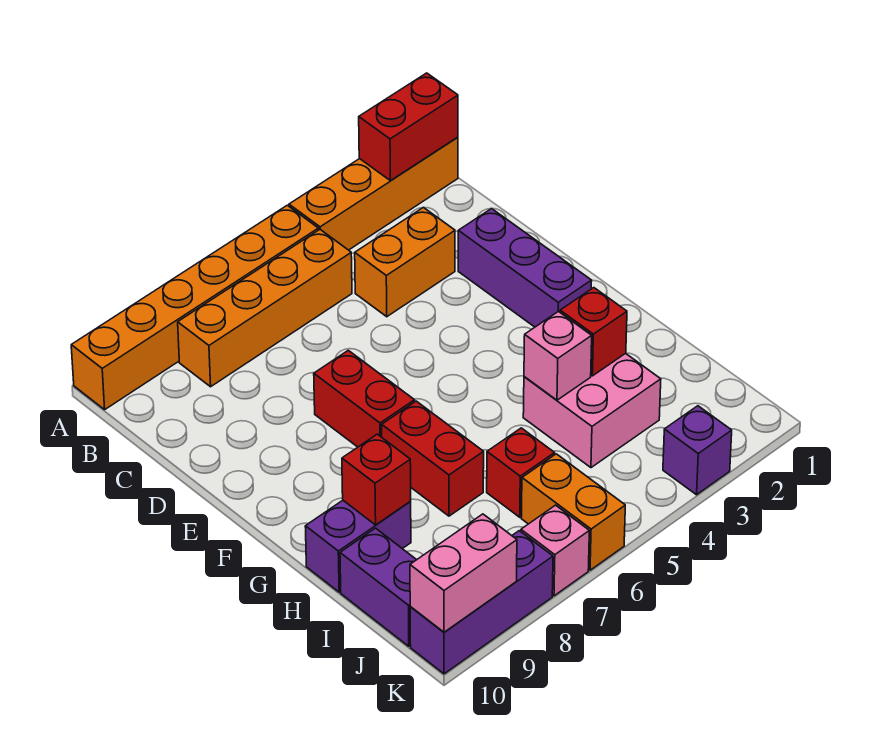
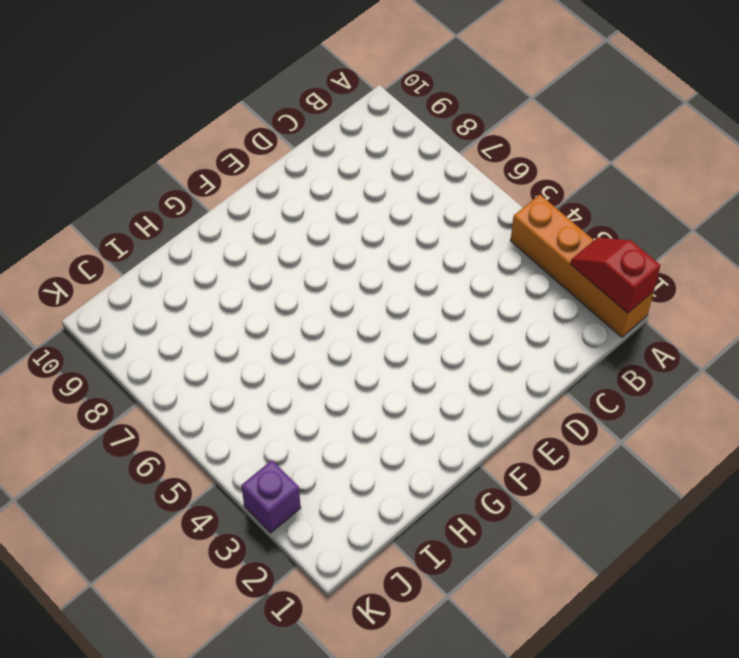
red slope A1:A2 level 2 top 1 -> red brick A1:A2 level 2
none -> orange brick A5:A10 level 1
none -> orange brick B5:B8 level 1
none -> orange brick C3:C4 level 1

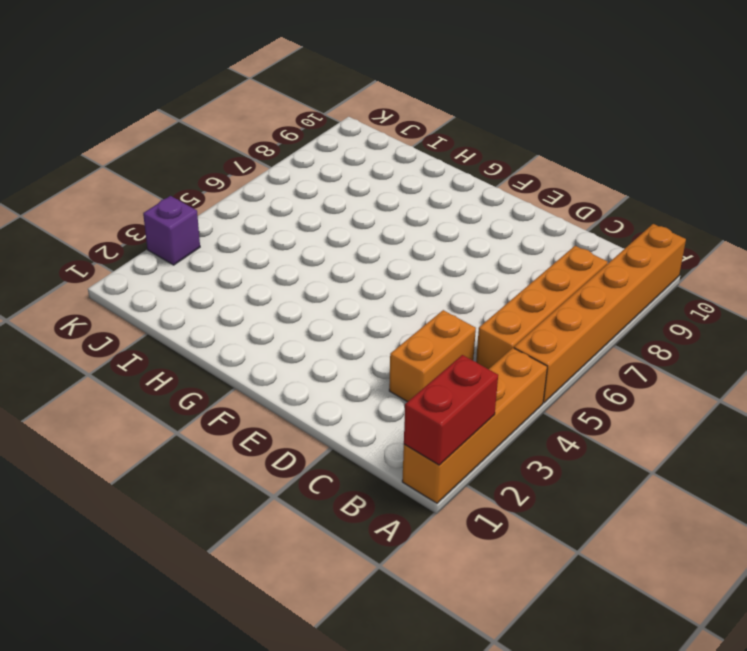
none -> purple brick D2:F2 level 1
none -> red brick E7:F7 level 1
none -> red brick G7:H7 level 1

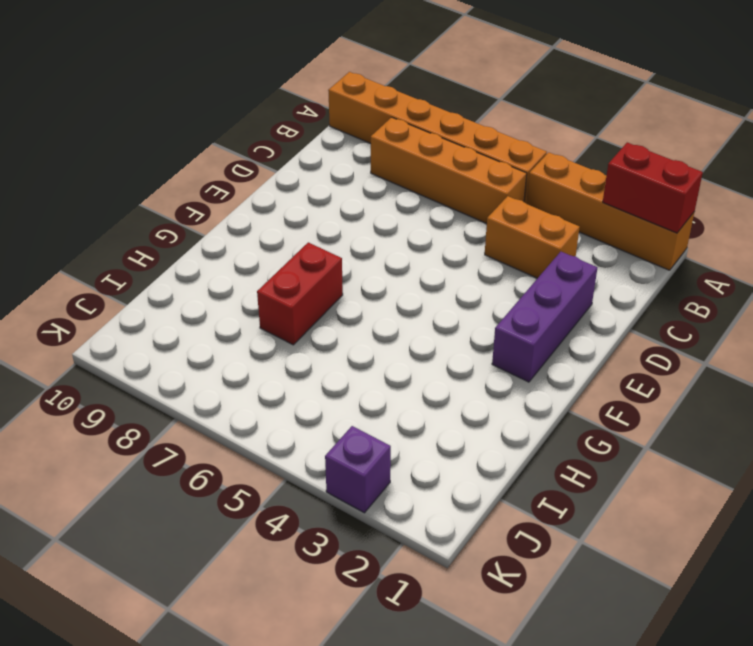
none -> red brick E7:F7 level 1
none -> pink brick H3:I4 level 1
none -> purple brick H9:H10 level 1

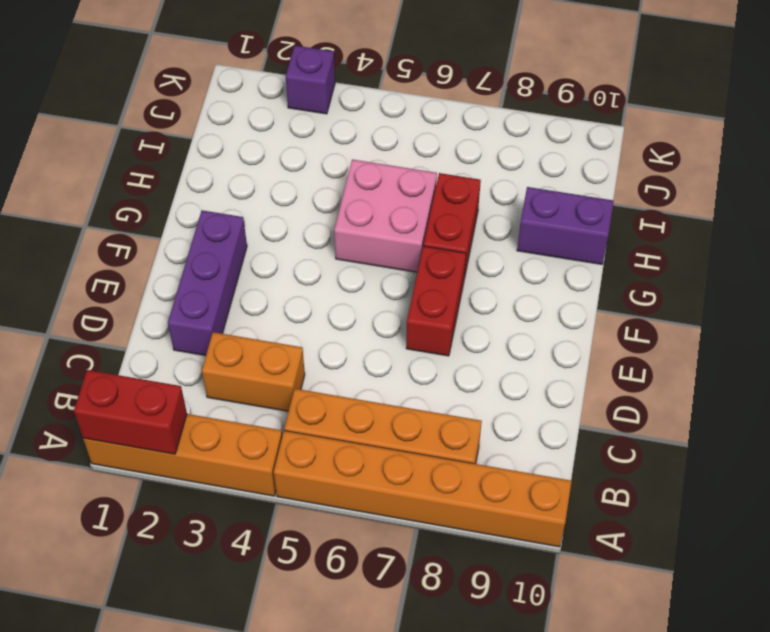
pink brick G5:H6 level 1 -> pink brick H3:I4 level 1
none -> red brick I6 level 1
none -> purple brick I10:J10 level 1
none -> orange brick J6:K6 level 1

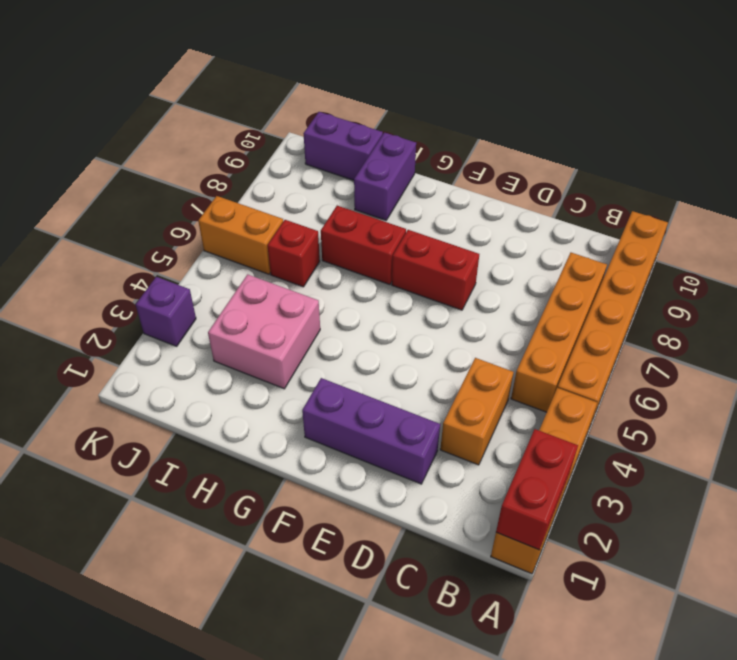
none -> pink brick K7 level 1
none -> purple brick K8:K10 level 1
none -> red brick H3 level 2

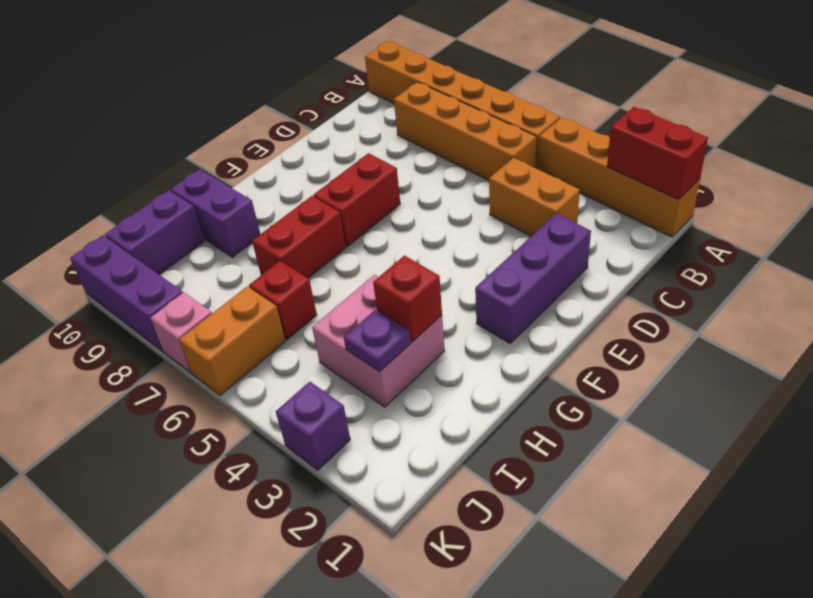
purple plate I3 level 2 -> none
none -> pink brick H4 level 2
none -> red brick H9 level 2
none -> pink brick K9:K10 level 2

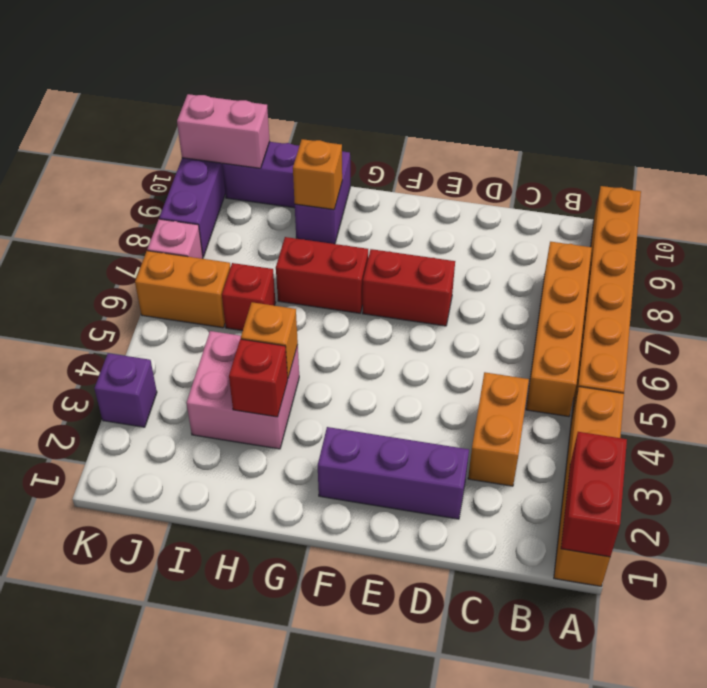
orange brick H4 level 2 -> pink brick H4 level 2
orange brick H9 level 2 -> red brick H9 level 2
pink brick J10:K10 level 2 -> pink brick K9:K10 level 2

